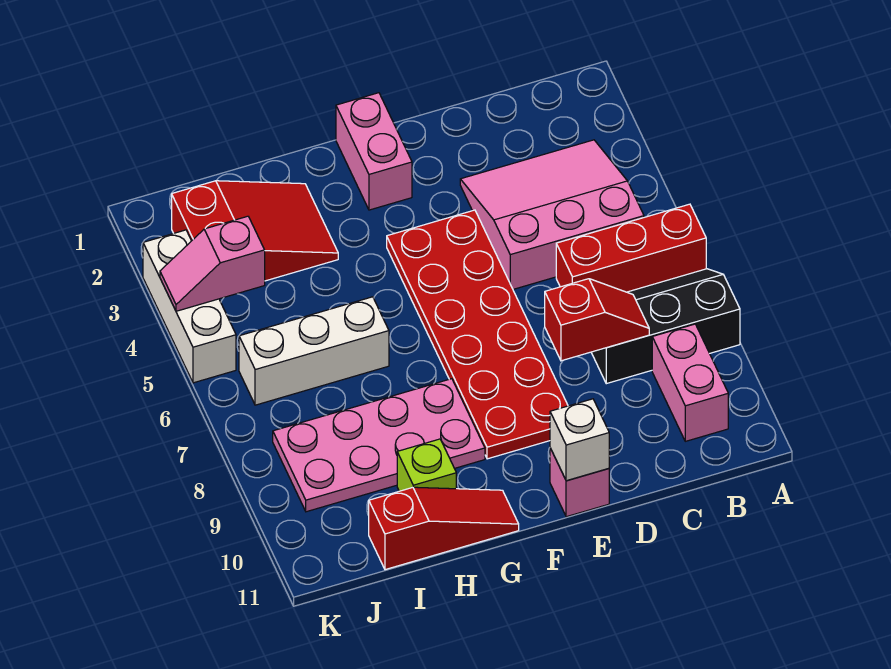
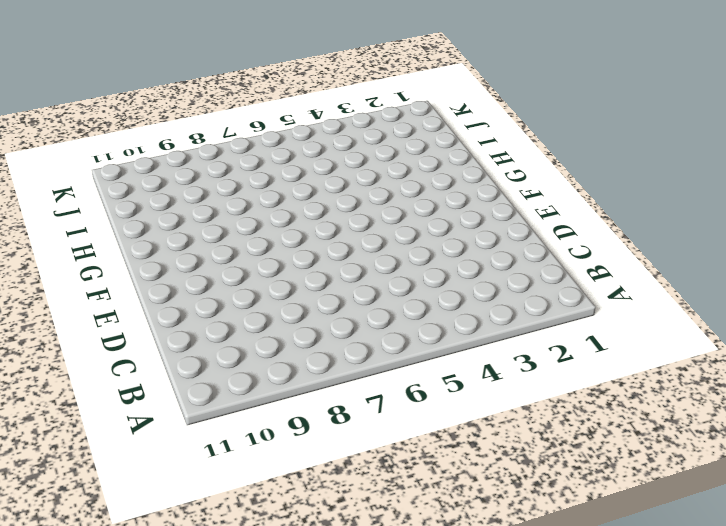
none -> red brick A6:C6 level 1
none -> black slope A7:C8 level 1 top 8
none -> pink slope B3:D5 level 1 top 5

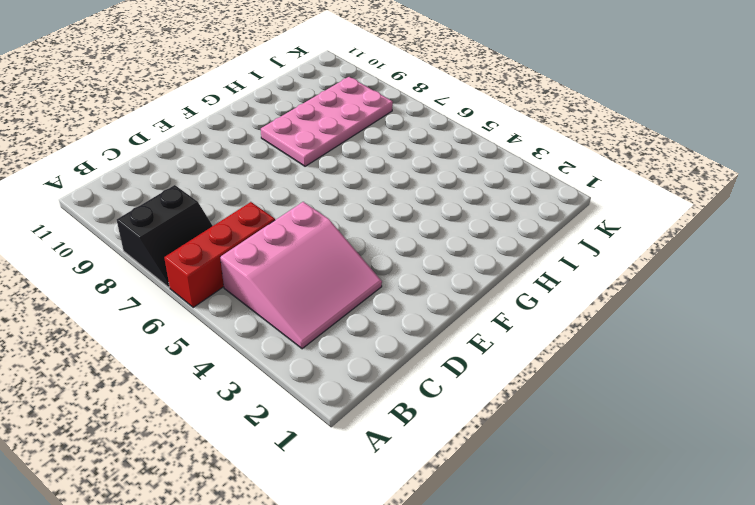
black slope A7:B8 level 1 top 8 -> black slope A7:C8 level 1 top 8
none -> pink brick B9:B10 level 1
none -> red plate E4:F9 level 1
none -> pink brick E11 level 1

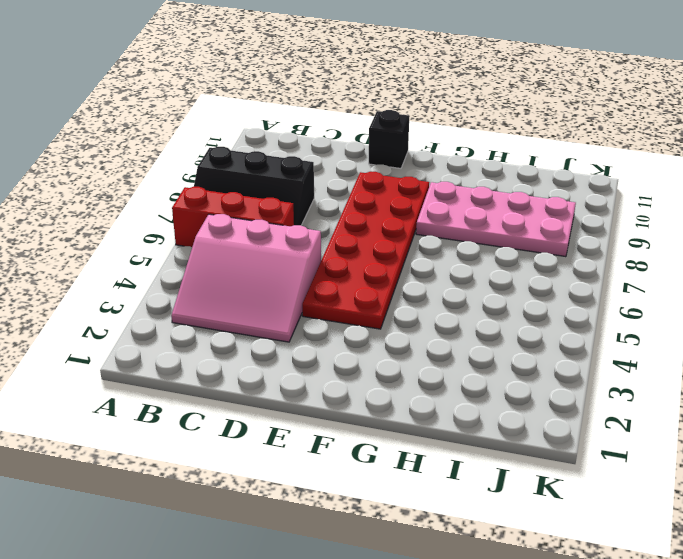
black brick E11 level 1 -> pink brick E11 level 1
none -> pink brick B9:B10 level 1
none -> pink brick F1:F2 level 1
none -> red slope G11:I11 level 1 top I

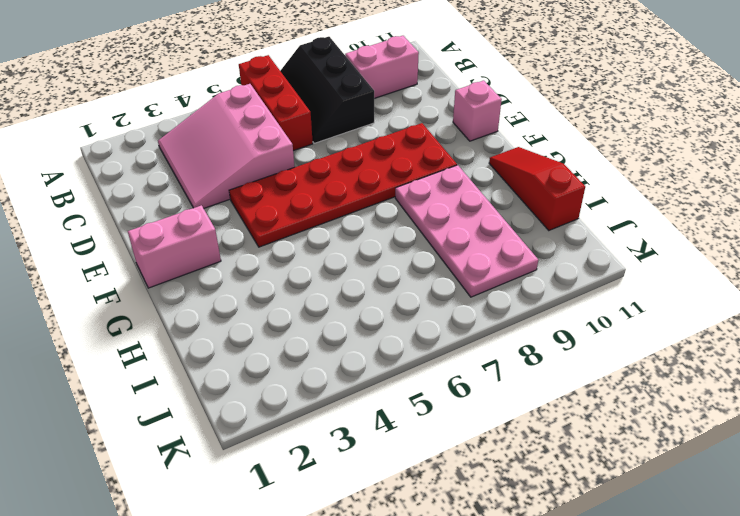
none -> red slope H2:J3 level 1 top J
none -> white brick H6:J6 level 1
none -> lime brick H10 level 1

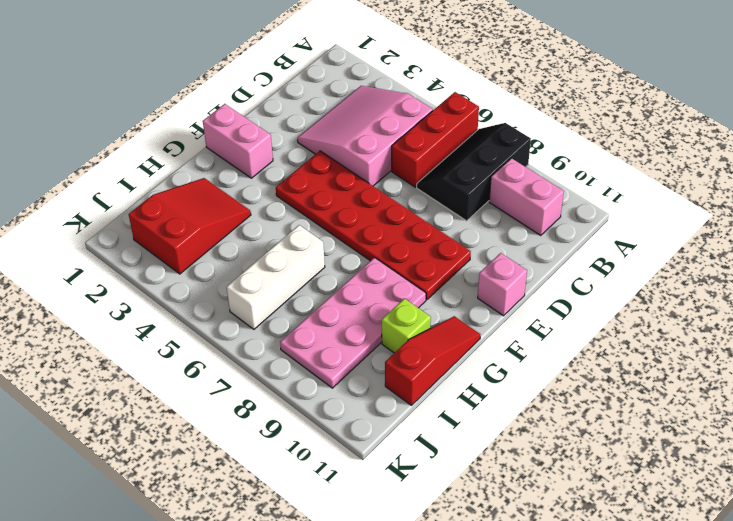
none -> white brick K3:K5 level 1
none -> red slope C8:D8 level 2 top D
none -> white brick E11 level 2

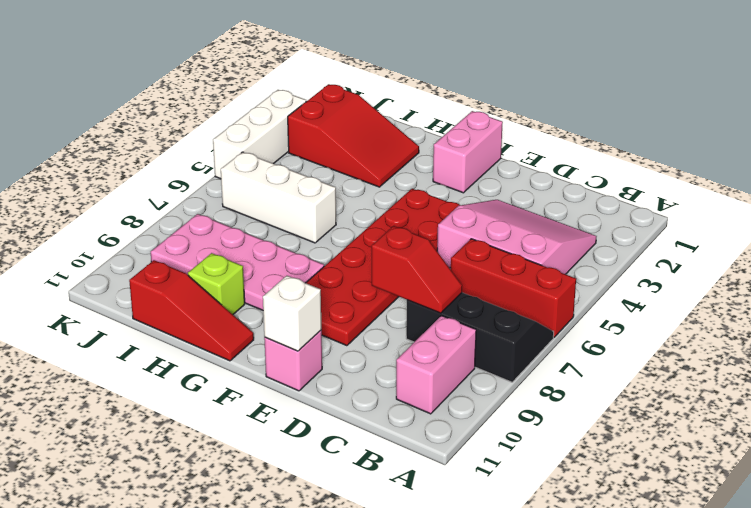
none -> pink slope J4:K4 level 2 top J

